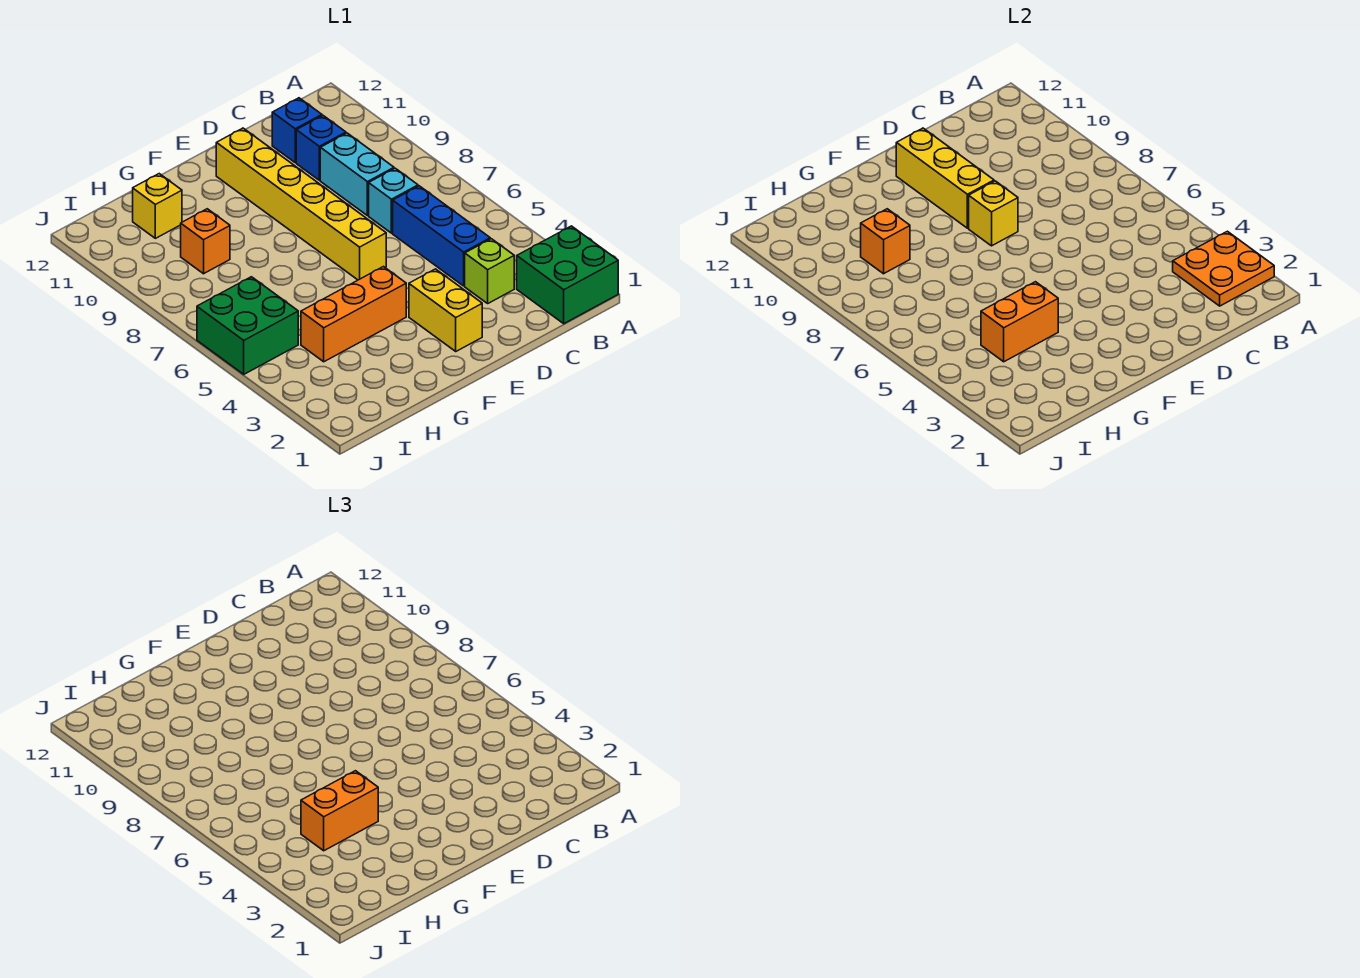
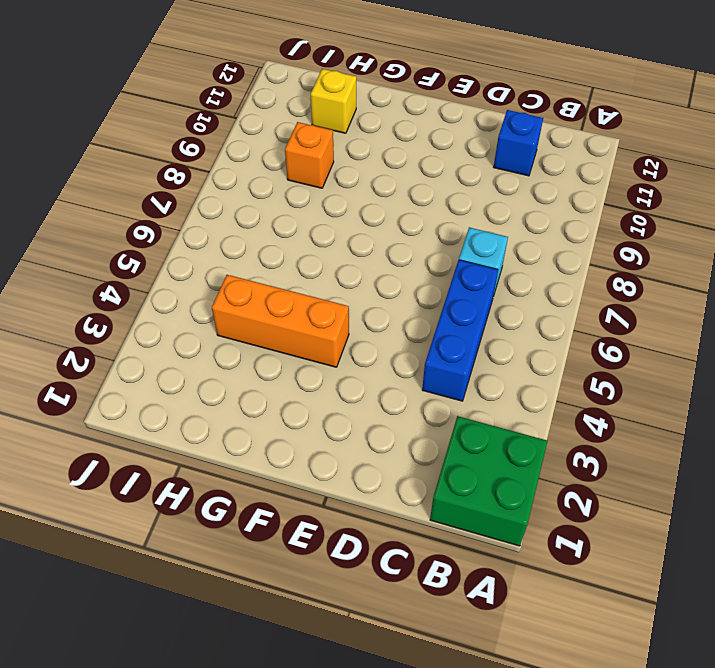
none -> lime brick C3 level 1
none -> cyan brick C8:C9 level 1
none -> blue brick C10 level 1

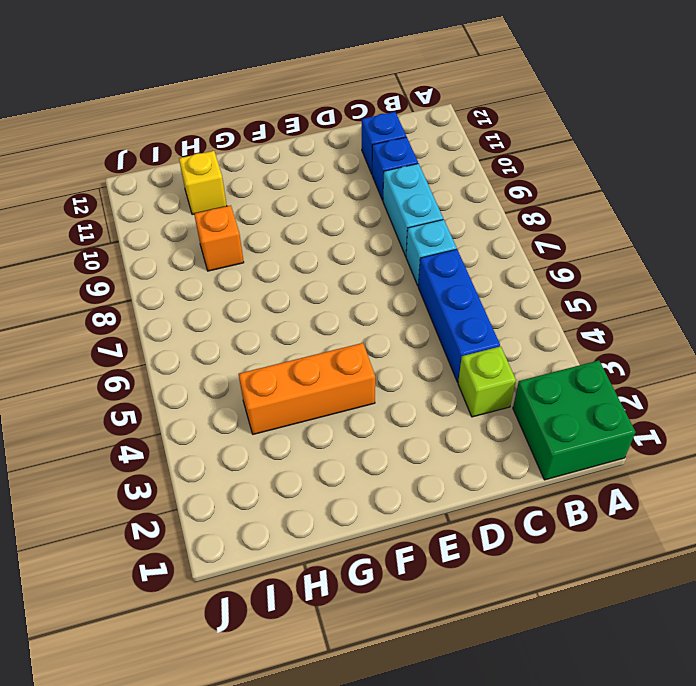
none -> yellow brick E2:E3 level 1
none -> yellow brick E6:E11 level 1
none -> green brick I5:J6 level 1

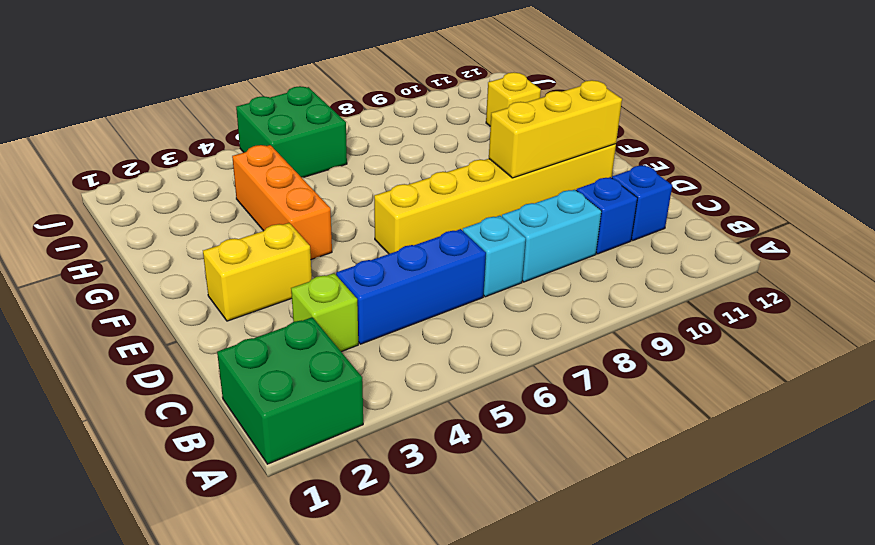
none -> orange brick H9 level 1
none -> orange plate A2:B3 level 2
none -> yellow brick E8 level 2

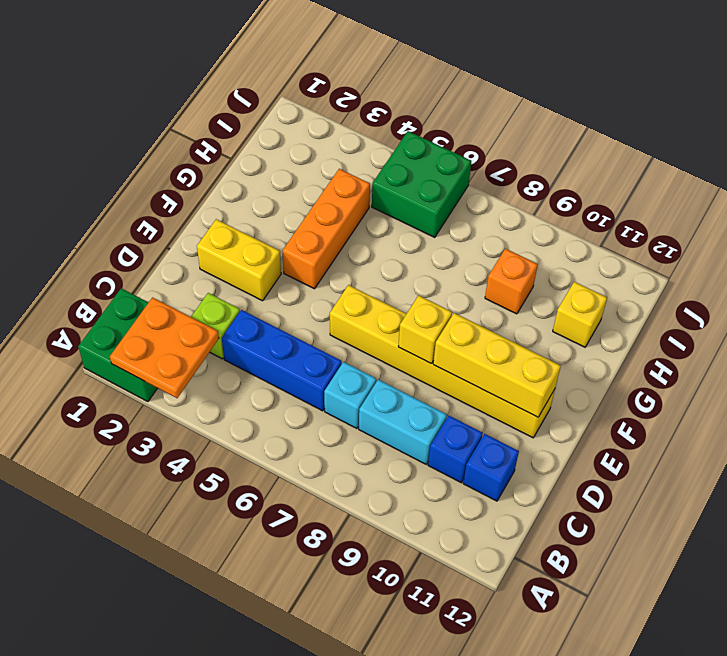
none -> orange brick G4:H4 level 2
none -> orange brick H9 level 2
none -> orange brick G4:H4 level 3

